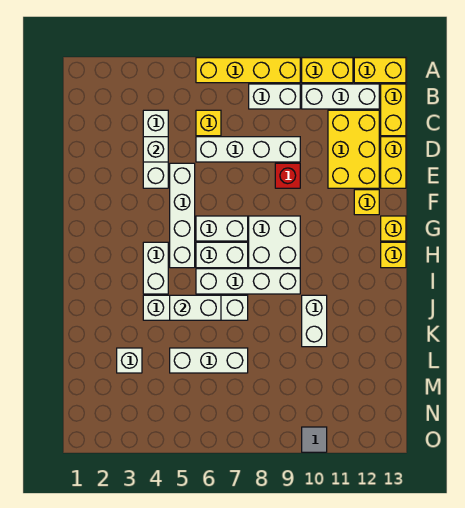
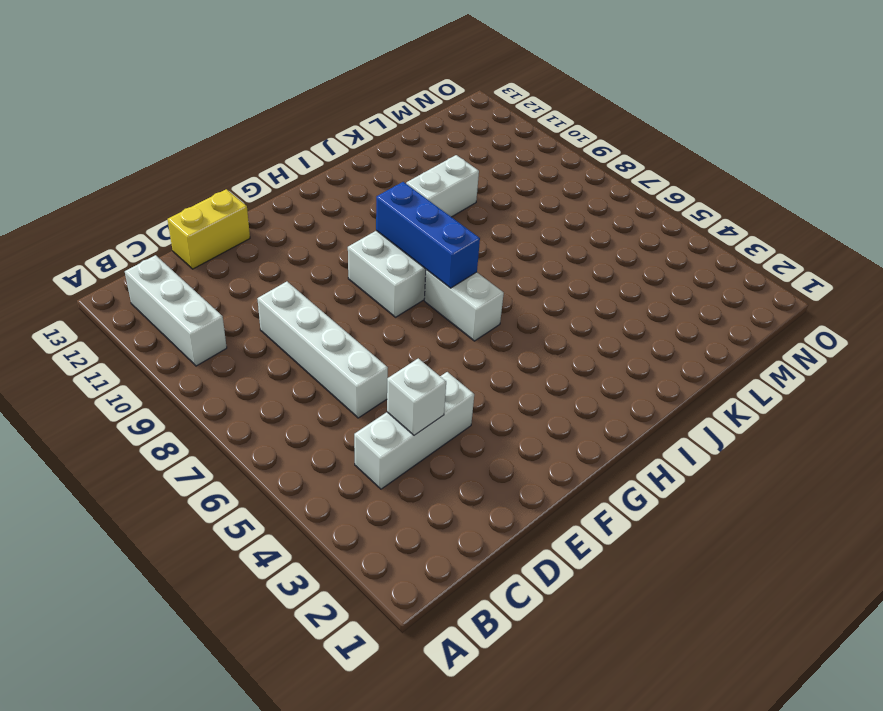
blue brick H7:H9 level 2 -> none
none -> yellow brick A6:A9 level 1
none -> yellow brick A10:A11 level 1
none -> yellow brick A12:A13 level 1

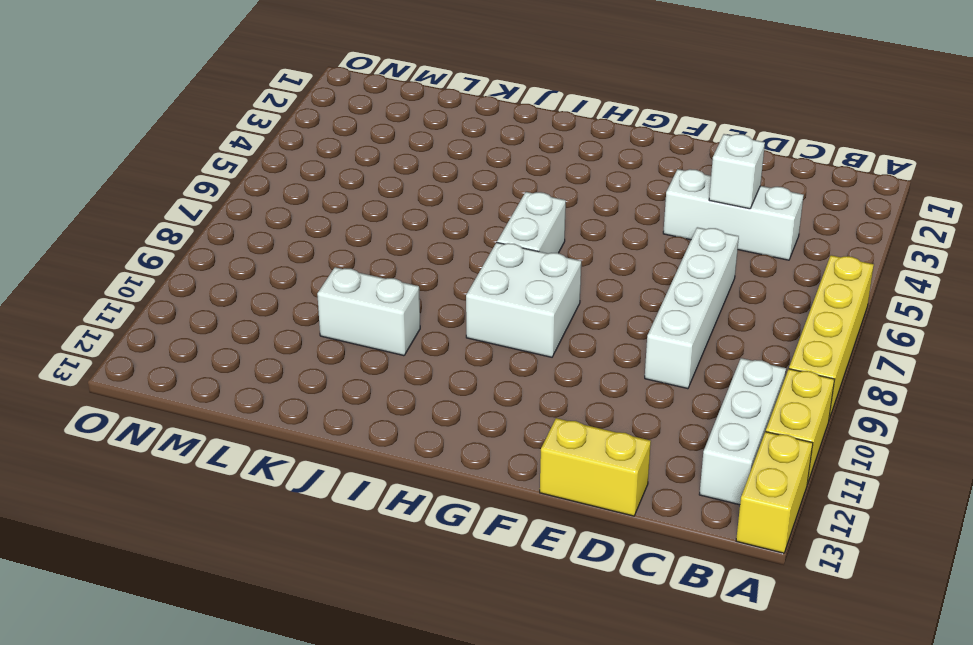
none -> white brick B8:B9 level 1
none -> yellow brick B13:C13 level 1
none -> yellow brick C6 level 1

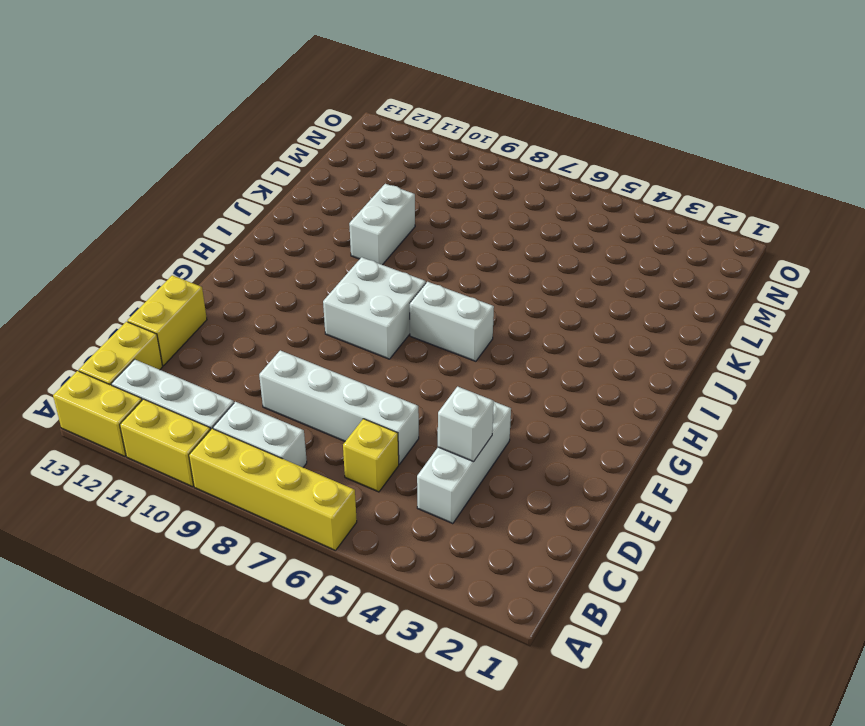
none -> yellow brick C11:E12 level 1
none -> white brick E5:H5 level 1
none -> red brick E9 level 1

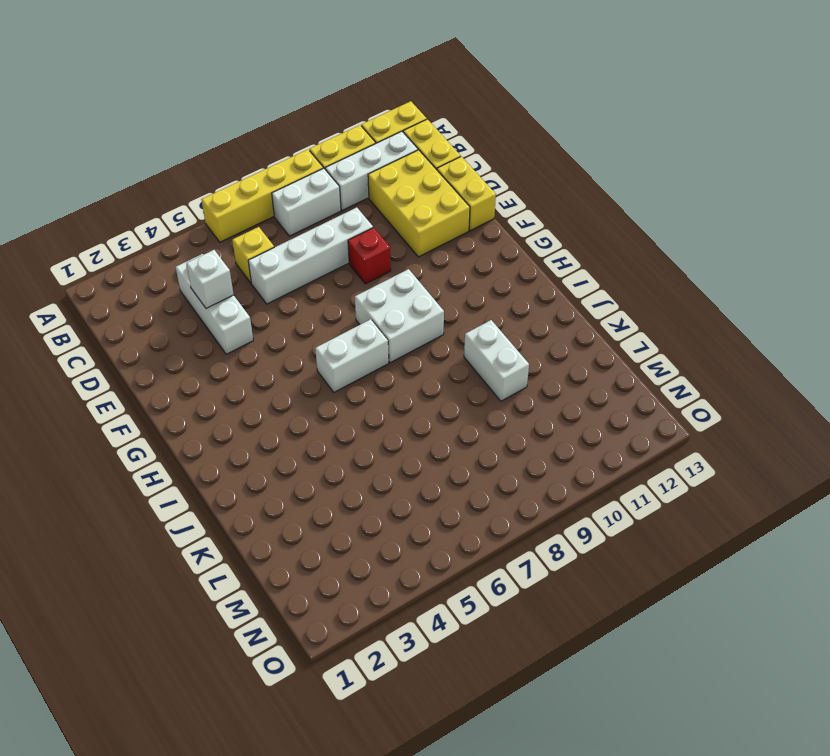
none -> white brick E5:H5 level 1
none -> yellow brick F12 level 1
none -> white brick G6:G7 level 1

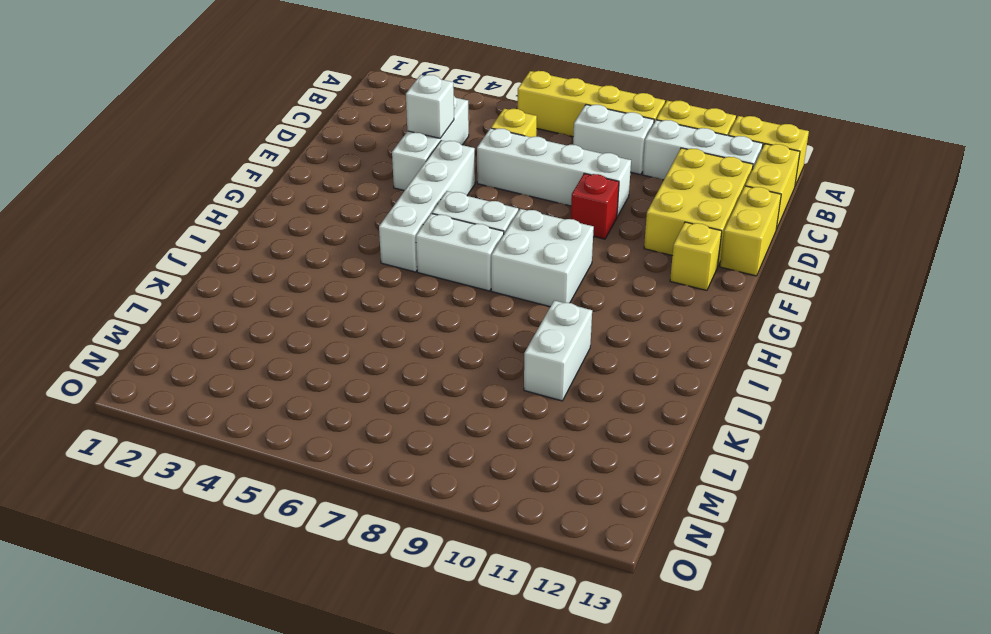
none -> yellow brick G13 level 1
none -> white brick H4:I4 level 1
none -> yellow brick H13 level 1

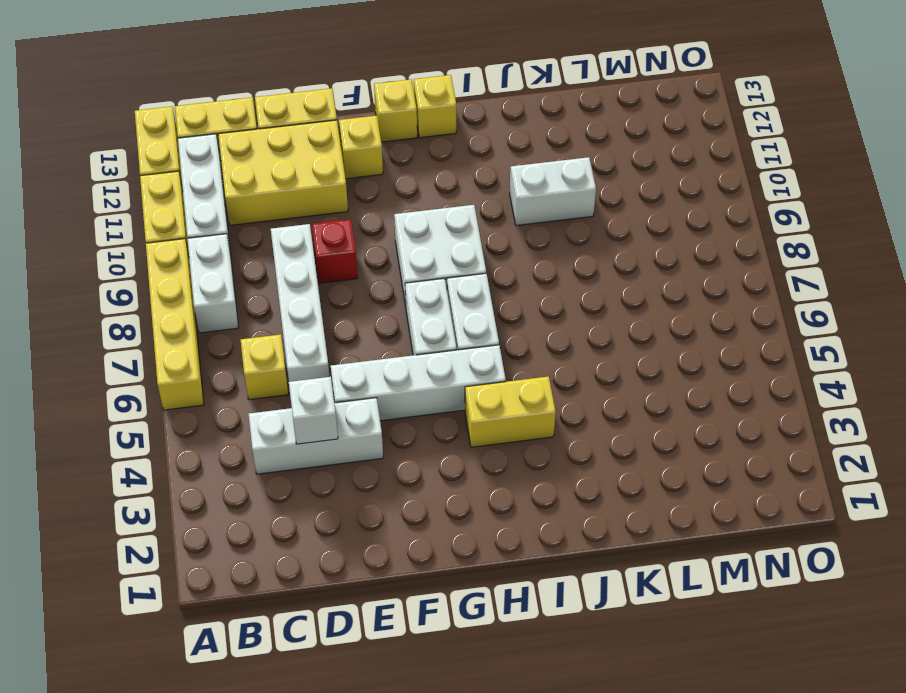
yellow brick H4:I4 level 1 -> white brick H4:I4 level 1
none -> white brick I6:I9 level 1
none -> white brick J4:J7 level 1
none -> white brick L3 level 1

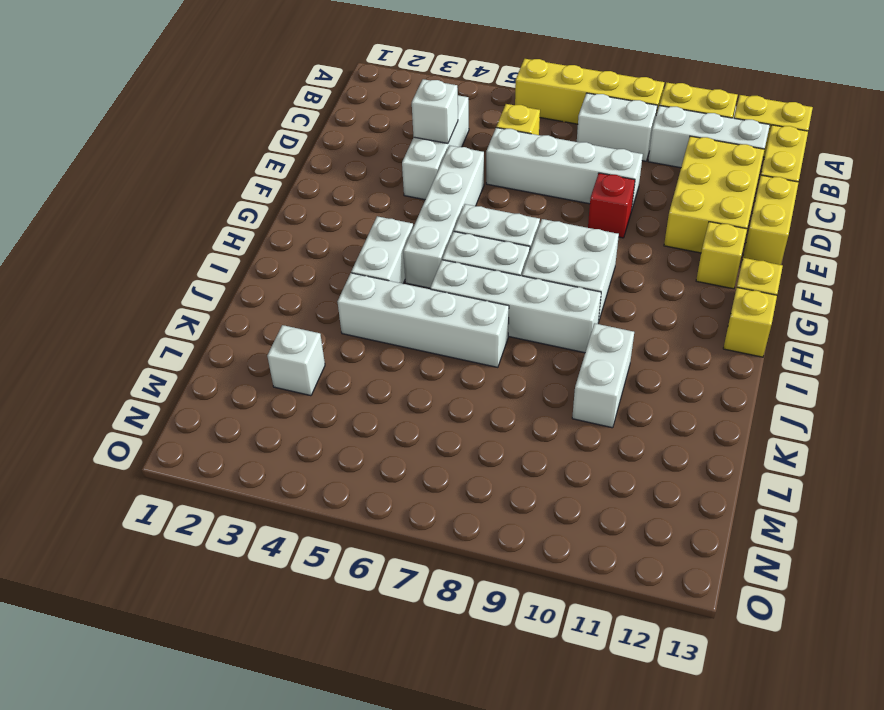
none -> white brick L5:L7 level 1
none -> grey tile O10 level 1
none -> white brick J5:J6 level 2

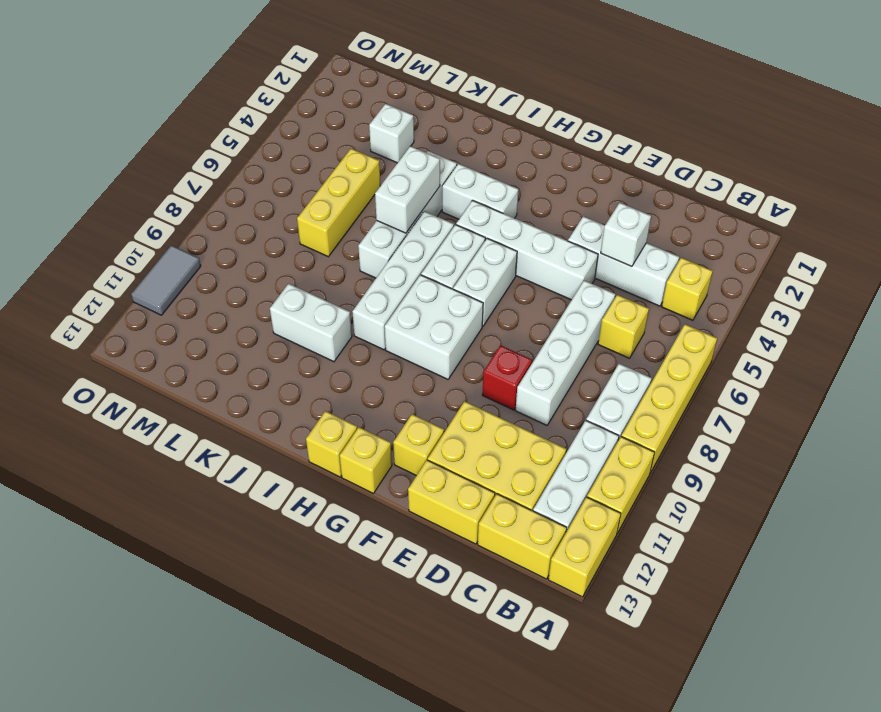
yellow brick B4 level 1 -> none
yellow brick L5:L7 level 1 -> white brick L5:L7 level 1
grey tile O10:O11 level 1 -> grey tile O10 level 1

